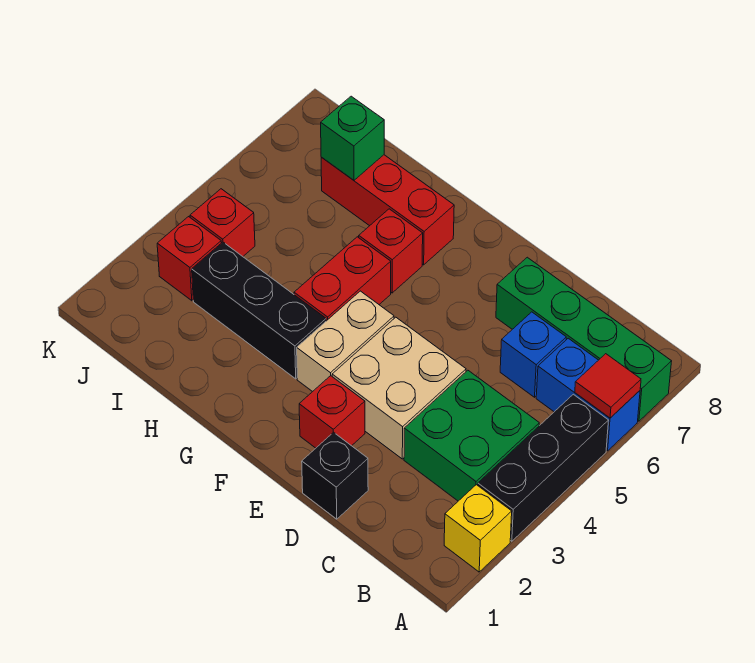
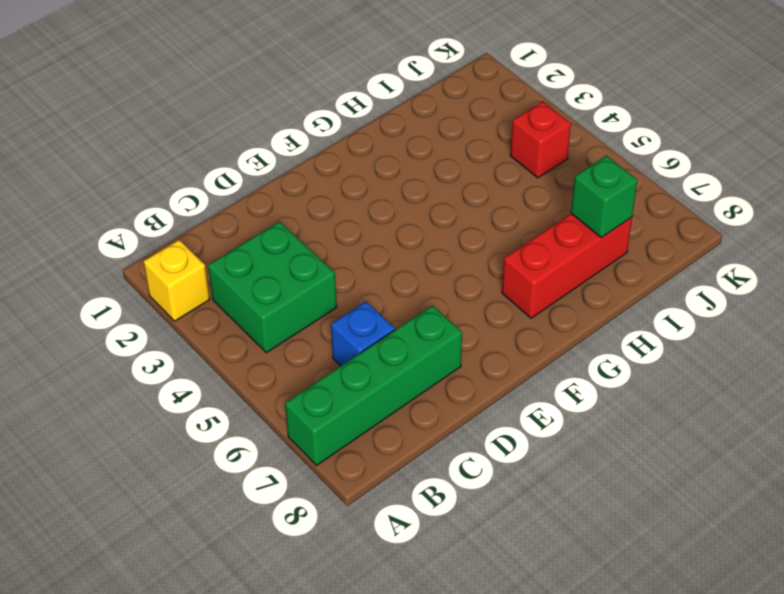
none -> black brick A3:A5 level 1
none -> blue brick A6:B6 level 1
none -> black brick D1 level 1

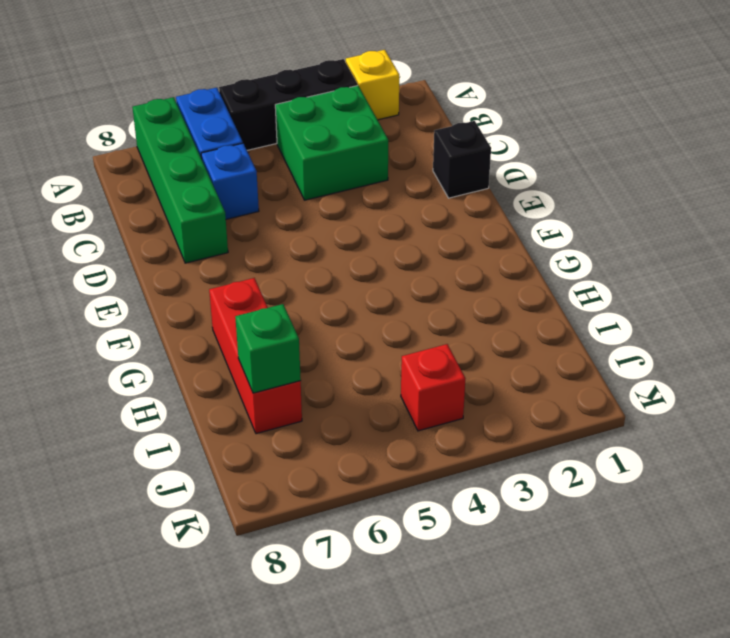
none -> tan brick D3:E4 level 1
none -> red brick E2 level 1
none -> tan brick F3:F4 level 1

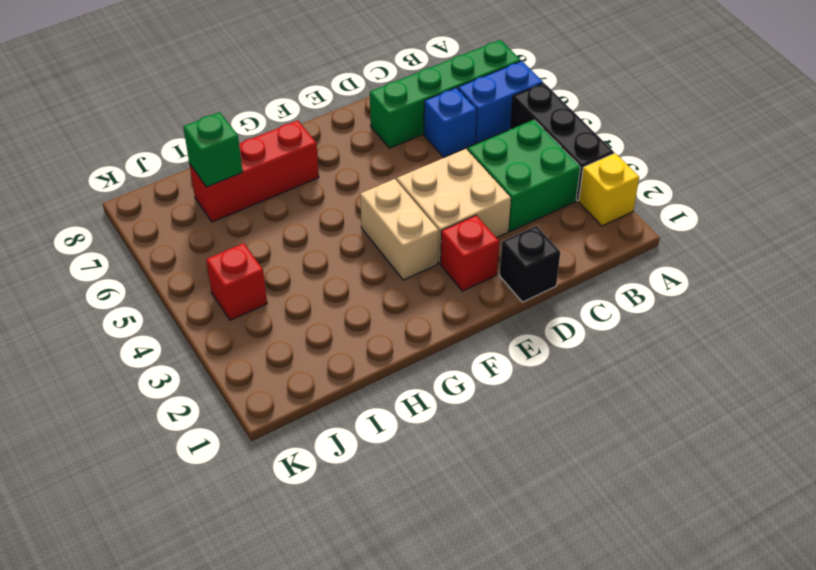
none -> black brick G3:I3 level 1
none -> red brick G4:G5 level 1
none -> red brick G6 level 1

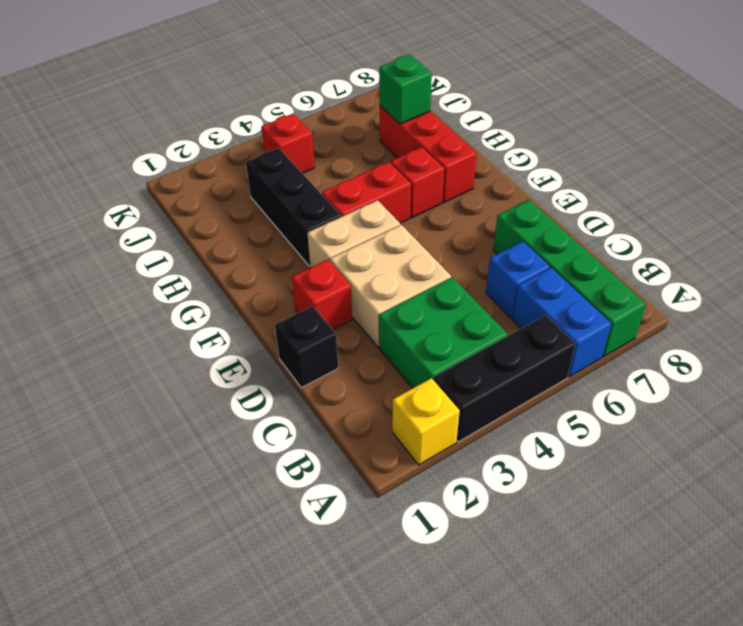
none -> red brick J3 level 1
none -> red tile A6 level 2

